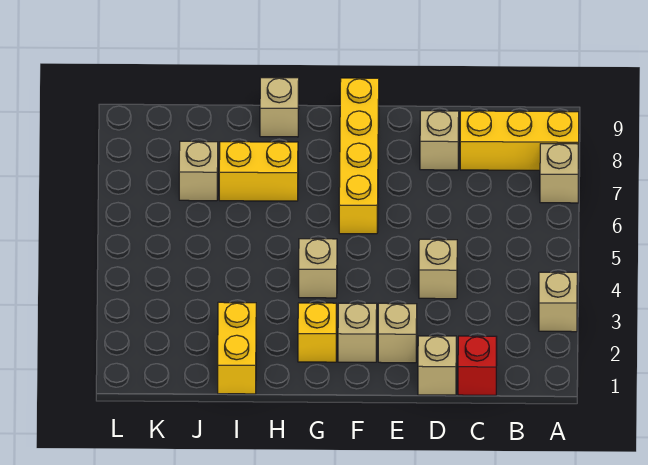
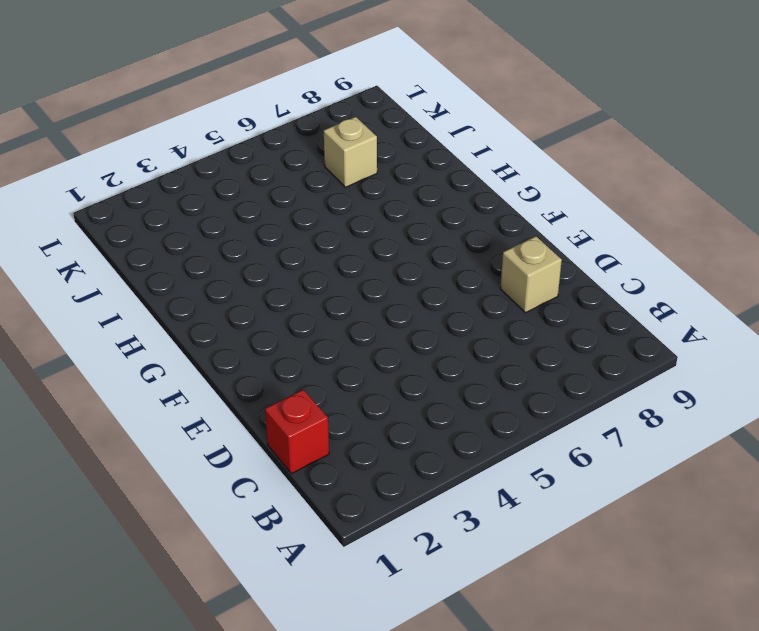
none -> tan brick A3 level 1
none -> tan brick A7 level 1
none -> yellow brick A8:C8 level 1

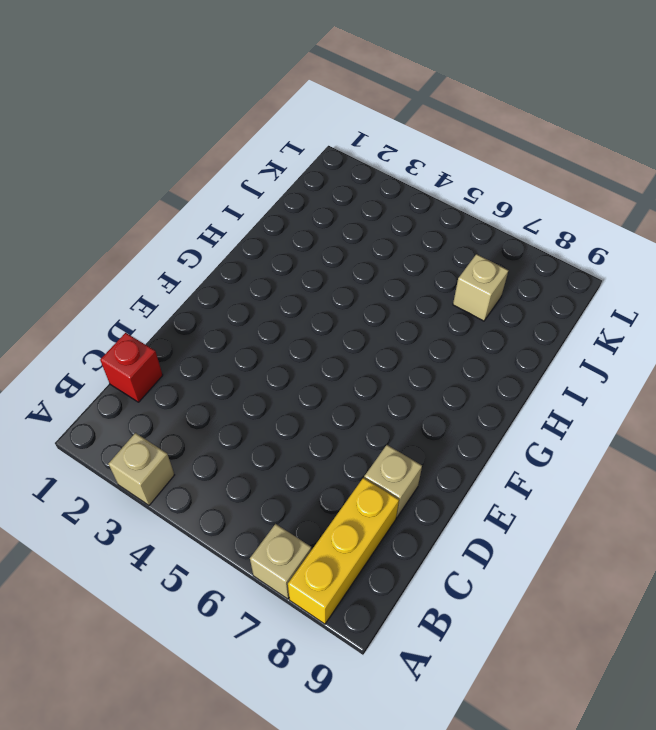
none -> tan brick D1 level 1
none -> tan brick D4 level 1
none -> tan brick E2 level 1

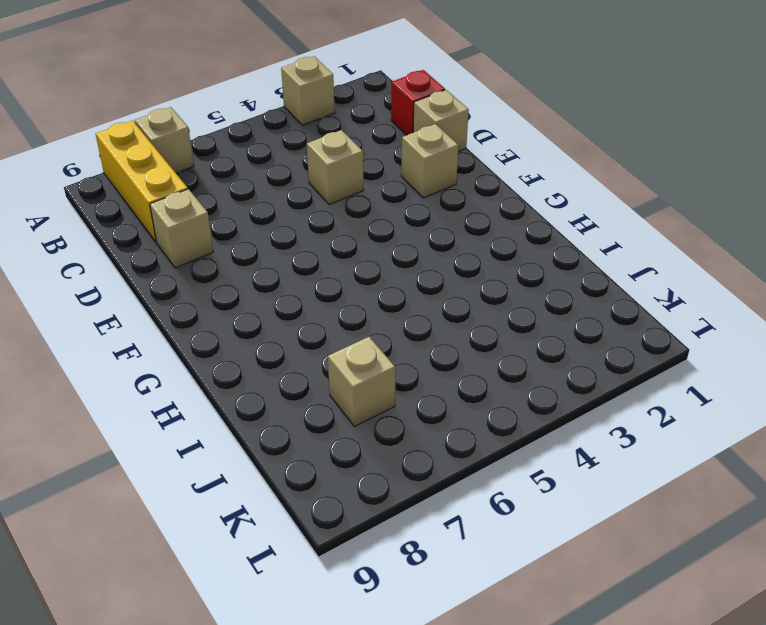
none -> tan brick F2 level 1
none -> yellow brick F6:F9 level 1
none -> yellow brick G2 level 1

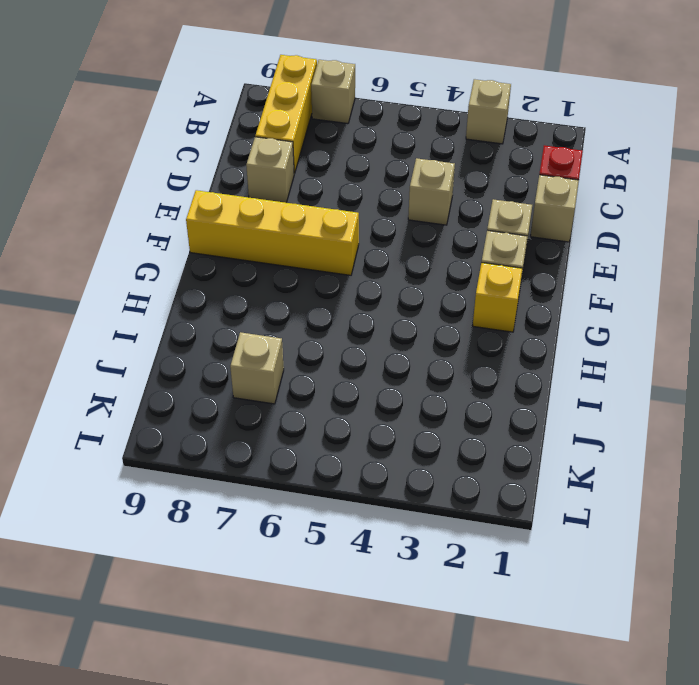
none -> tan brick G4 level 1
none -> yellow brick H7:I7 level 1
none -> tan brick H9 level 1

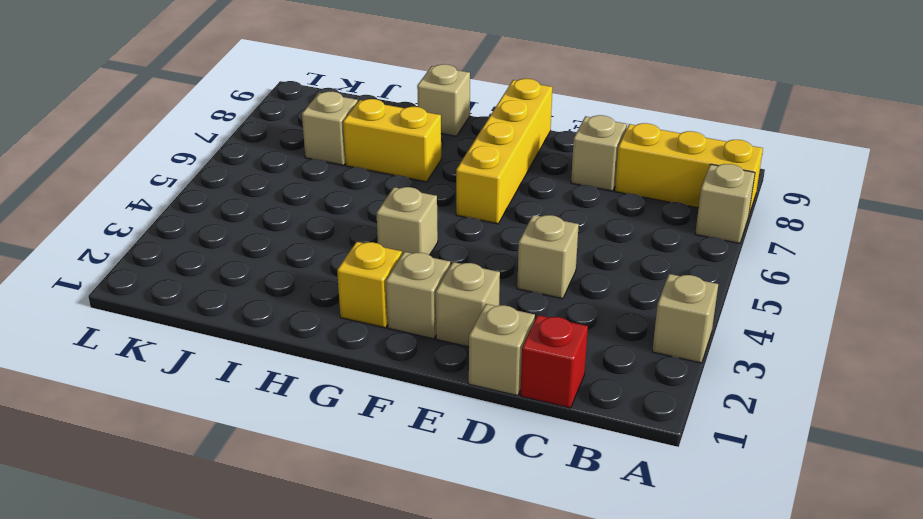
none -> yellow brick I1:I2 level 1

